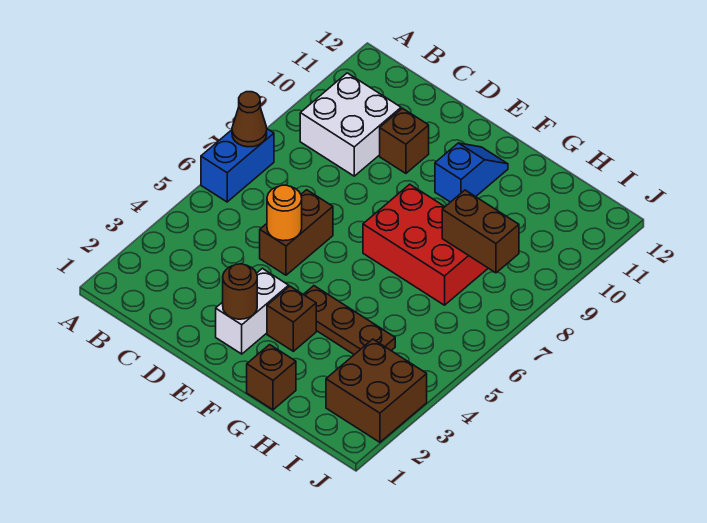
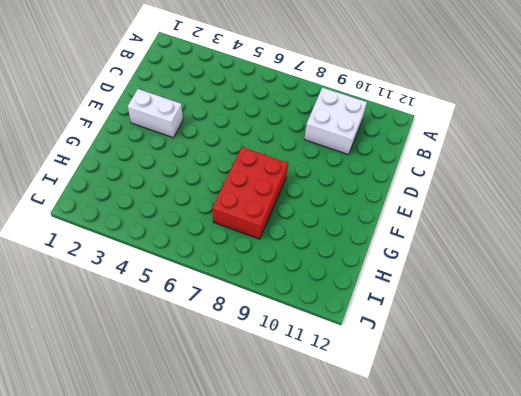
none -> blue brick A6:A7 level 1
none -> brown brick D5:D6 level 1
none -> brown brick D10 level 1

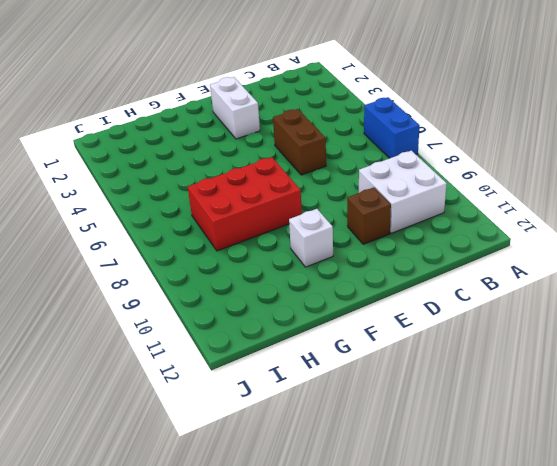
white brick F10 level 1 -> blue slope F10:F11 level 1 top 10
none -> brown brick F3 level 1
none -> brown plate F4:H4 level 1
none -> brown brick G1 level 1

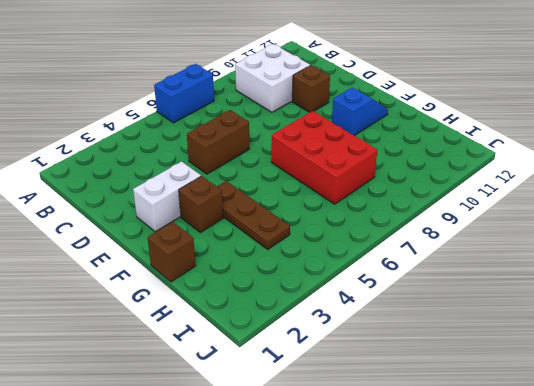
none -> brown brick I2:J3 level 1
none -> brown cone A7 level 2
none -> orange round brick D5 level 2

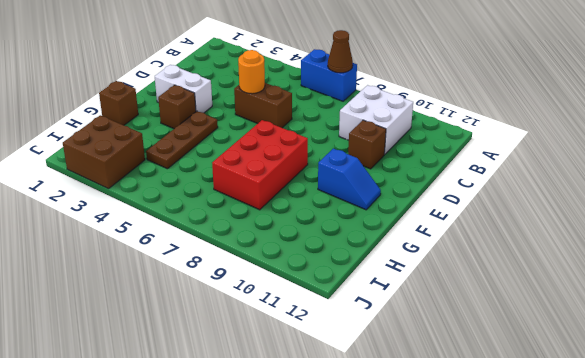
none -> brown round brick E2 level 2
none -> brown brick H8:I8 level 2

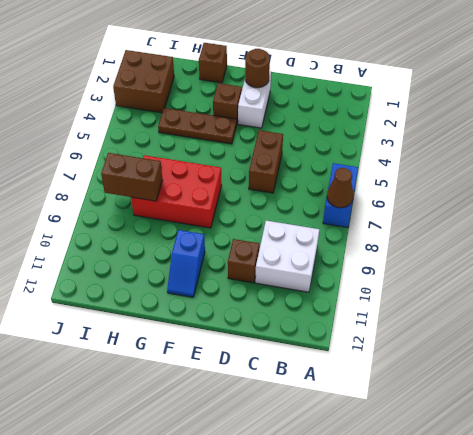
none -> orange round brick D5 level 2

